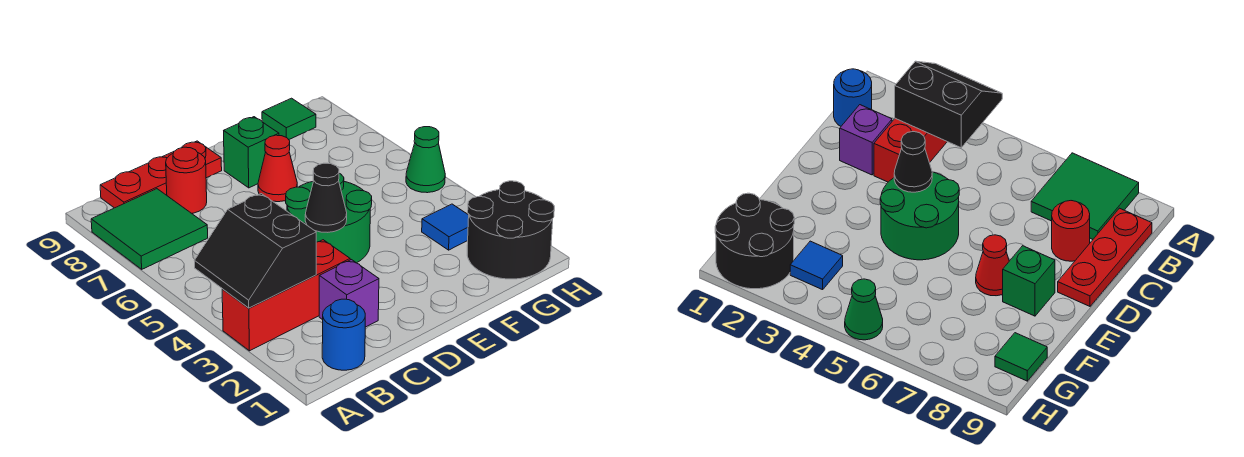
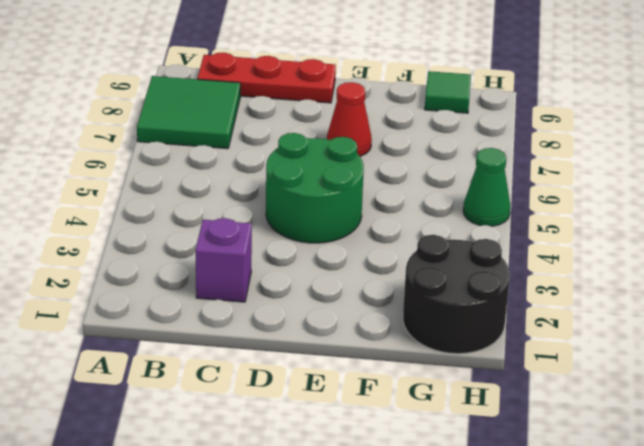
none -> red brick A3:C3 level 1
none -> blue round brick B1 level 1
none -> red round brick C8 level 1

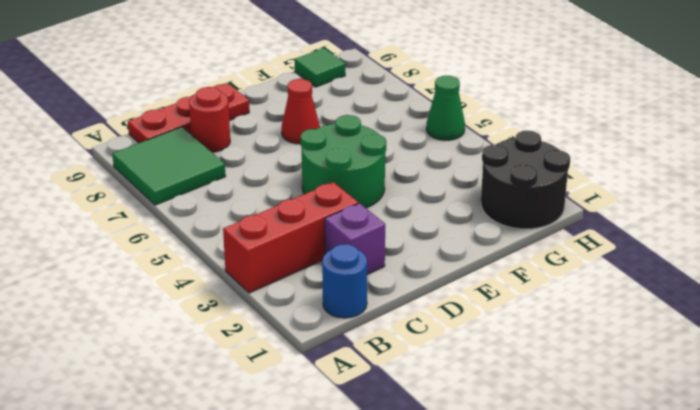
none -> green brick E8 level 1
none -> blue tile G3 level 1
none -> black slope A3:B4 level 2 top B

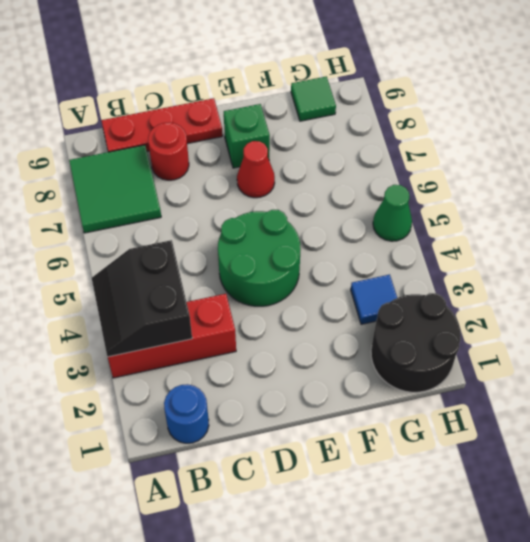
none -> purple brick C2 level 1
none -> black cone D4 level 2

